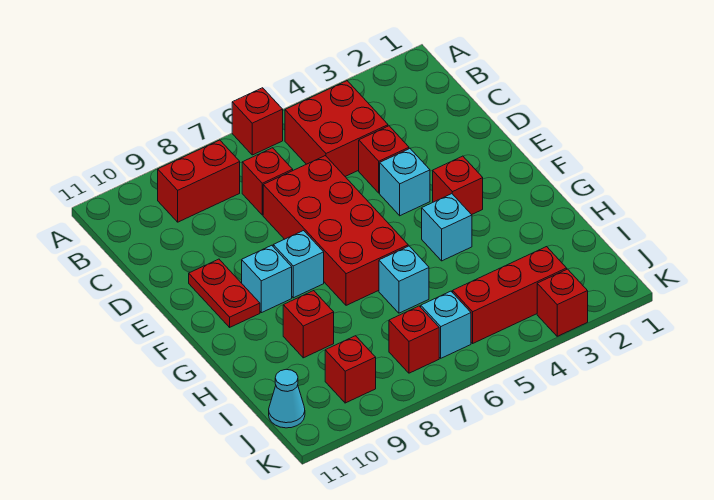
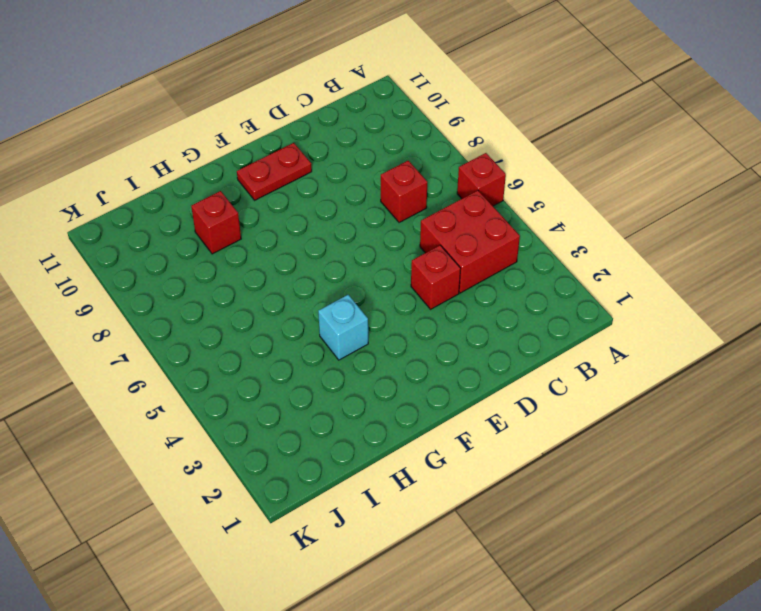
none -> red brick B8:B9 level 1
none -> red brick D6:G7 level 1
none -> cyan brick E4 level 1

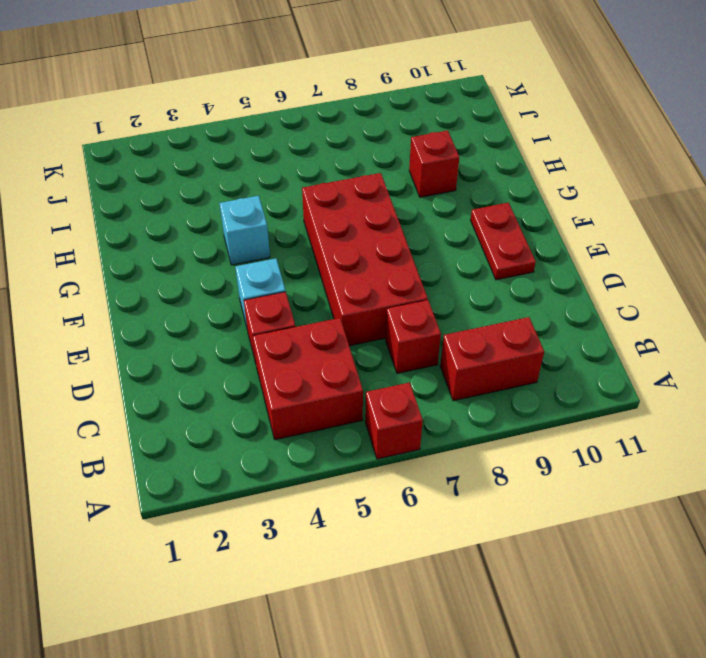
none -> red brick F3 level 1
none -> cyan brick F8 level 1
none -> cyan brick F9 level 1

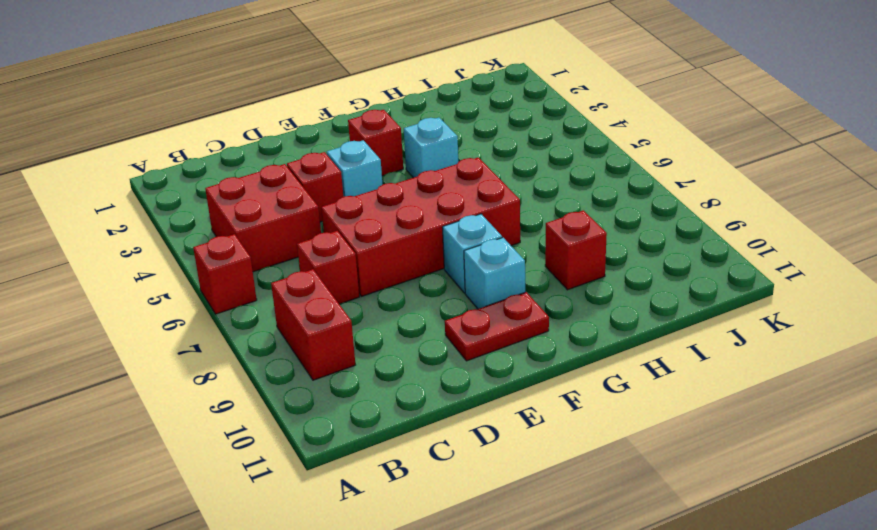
none -> cyan brick H6 level 1
none -> red brick J3:J5 level 1
none -> cyan brick J6 level 1

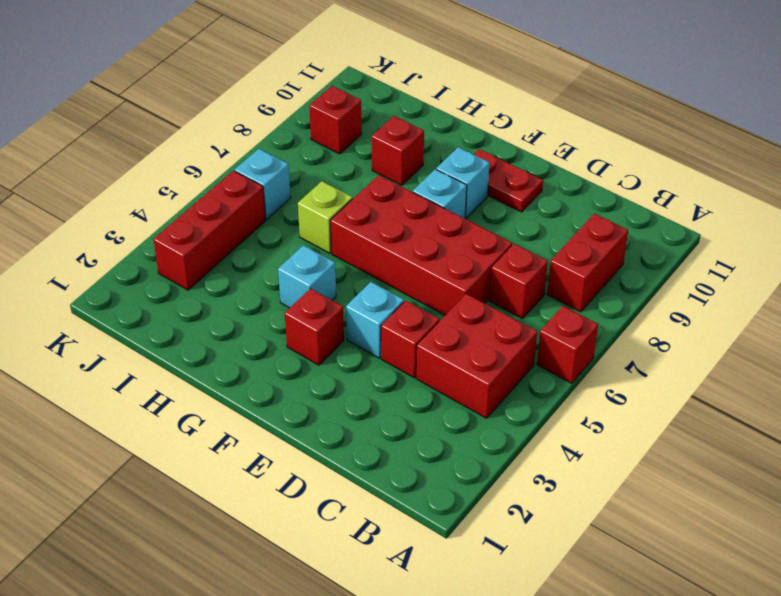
lime brick H6 level 1 -> cyan brick H6 level 1
none -> red brick J7 level 1
none -> cyan cone J11 level 1
none -> red brick K3 level 1

